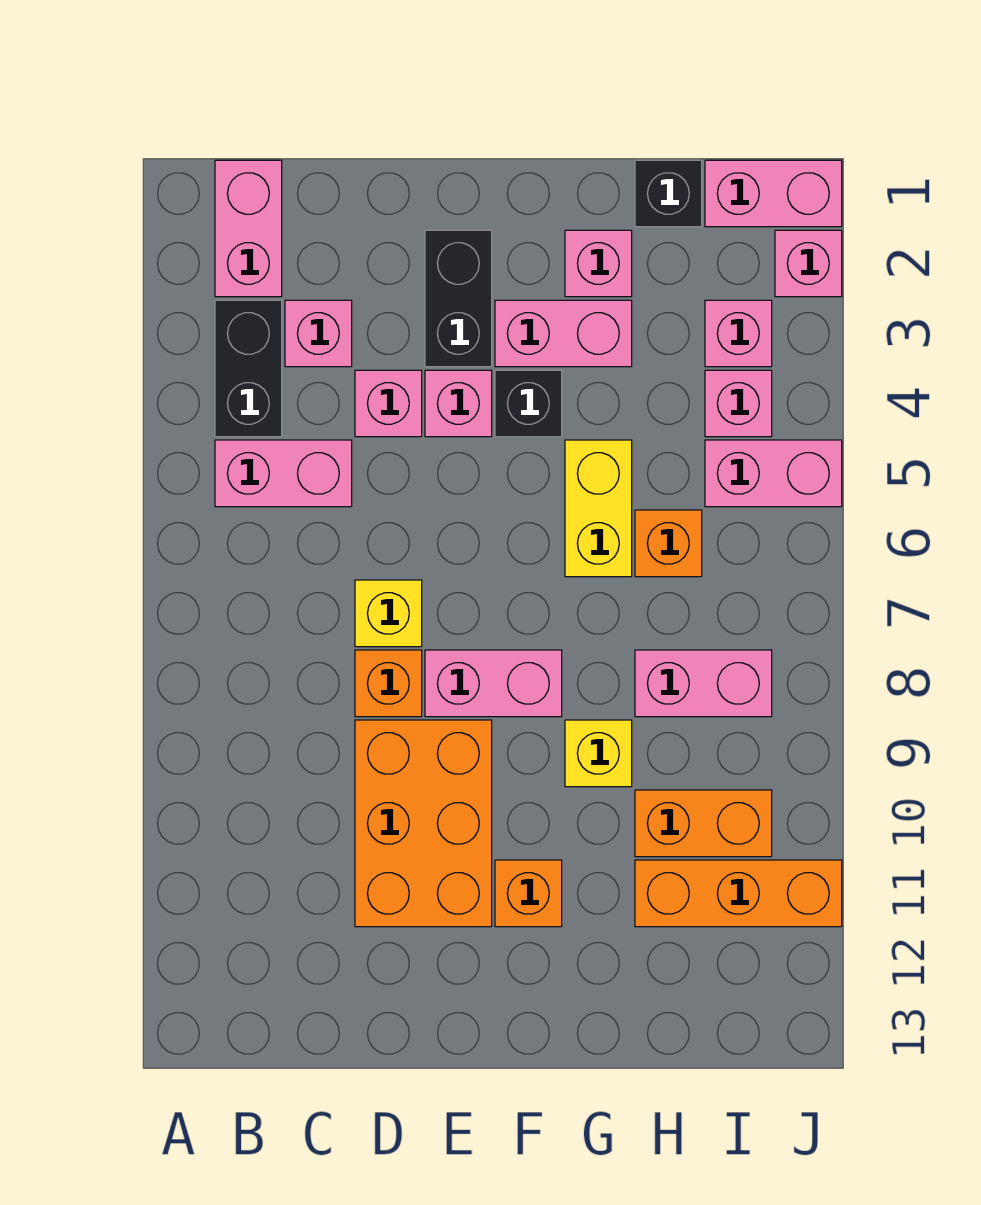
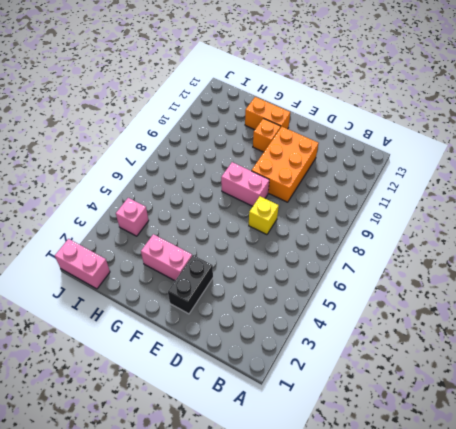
orange brick F12:G12 level 1 -> orange brick H10:I10 level 1
none -> pink brick B1:B2 level 1
none -> black brick B3:B4 level 1
none -> pink brick B5:C5 level 1

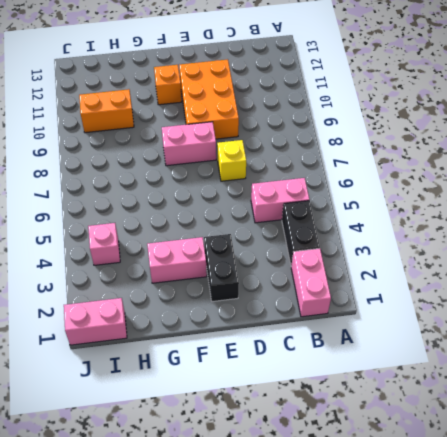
none -> pink brick C3 level 1
none -> pink brick D4 level 1
none -> orange brick D8 level 1

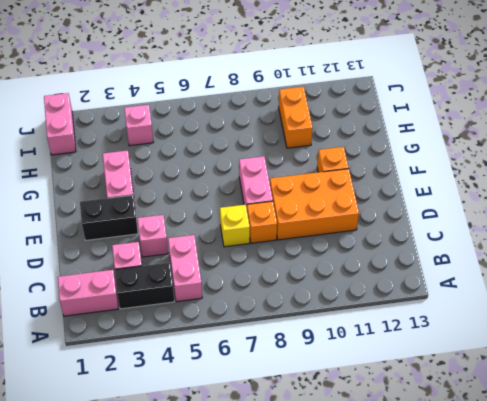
none -> pink brick E4 level 1
none -> black brick F4 level 1
none -> pink brick G2 level 1

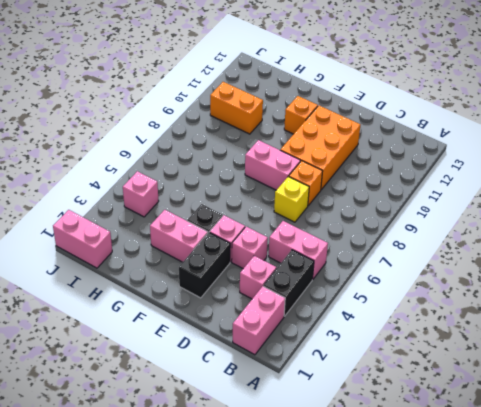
none -> pink brick G2 level 1
none -> yellow brick G5:G6 level 1
none -> yellow brick G9 level 1

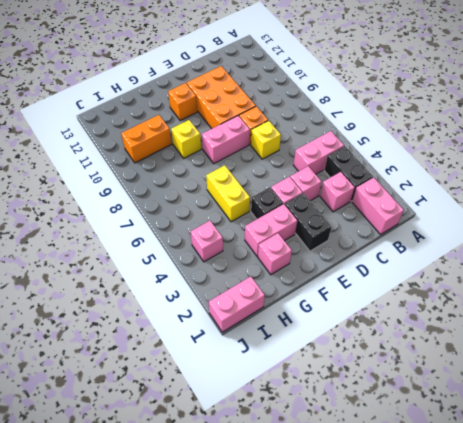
none -> black brick H1 level 1
none -> orange brick H6 level 1
none -> pink brick H8:I8 level 1

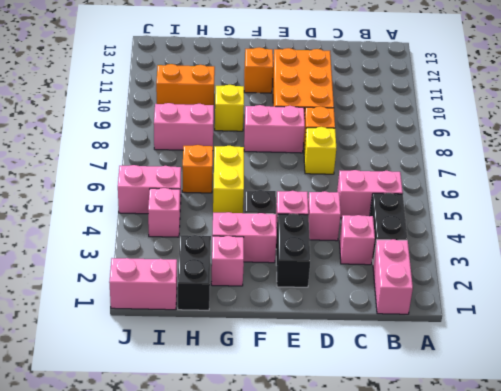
black brick H1:H2 level 1 -> black brick H1 level 1
none -> orange brick H11:J11 level 1
none -> pink brick I3 level 1
none -> pink brick J2 level 1

